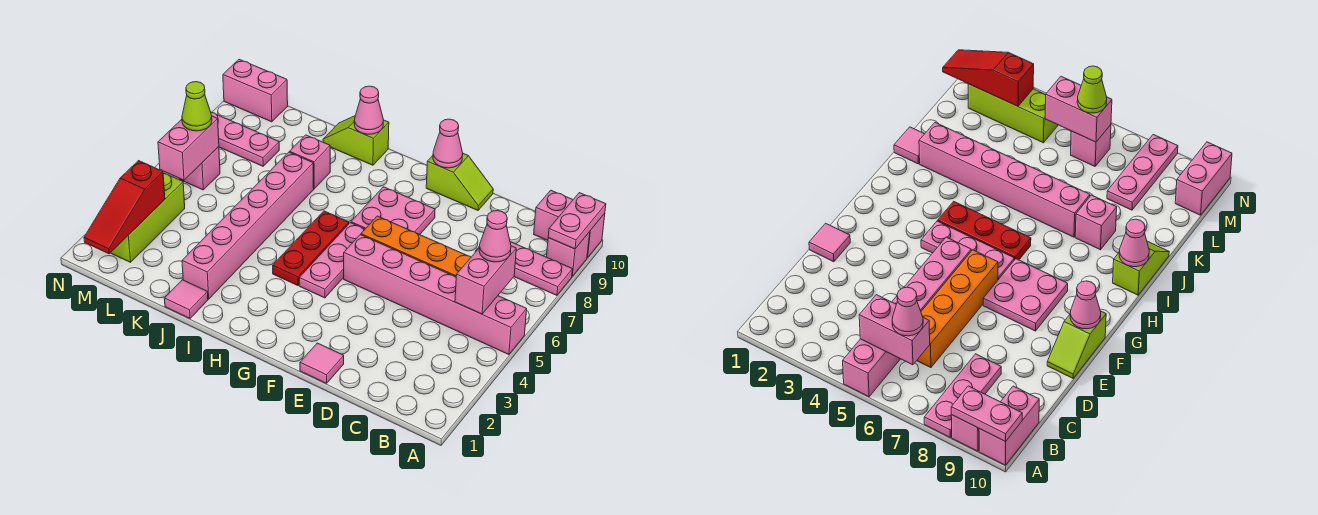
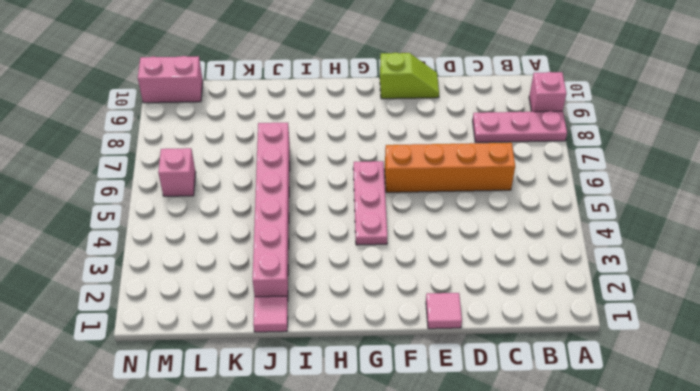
none -> pink brick A5:F5 level 1
none -> pink brick A10:B10 level 1
none -> pink plate F7:G8 level 1

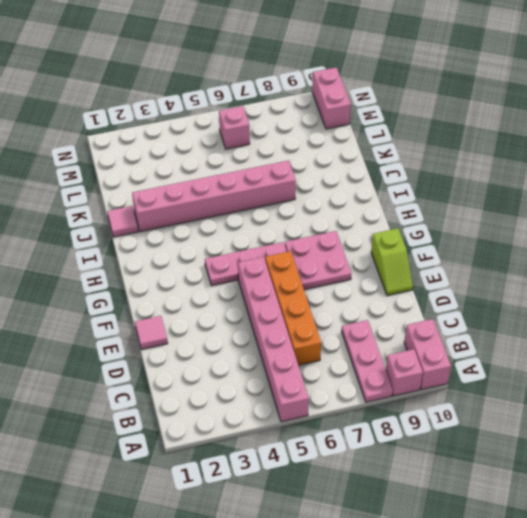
none -> red plate H4:H6 level 1
none -> lime slope I10:J10 level 1 top I
none -> pink brick J8 level 1

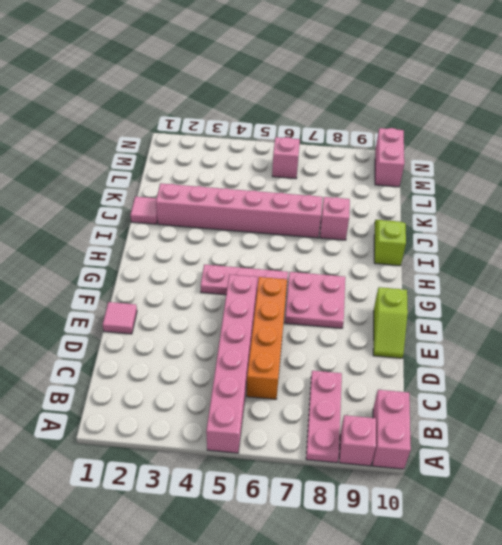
none -> red plate H4:H6 level 1
none -> pink plate L8:N8 level 1
none -> lime brick M2:M4 level 1

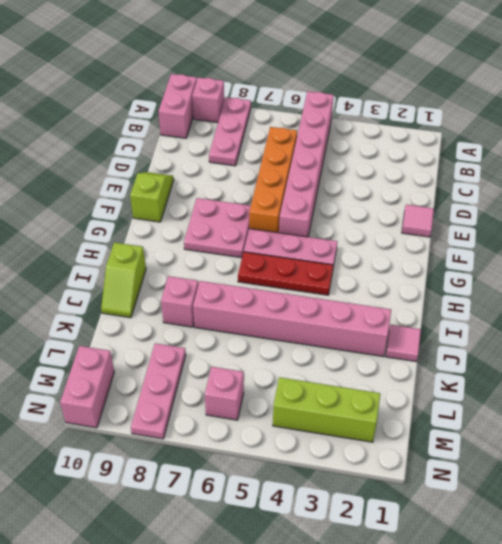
none -> pink plate A9:A10 level 2
none -> pink brick B5:B6 level 2
none -> pink cone F10 level 2

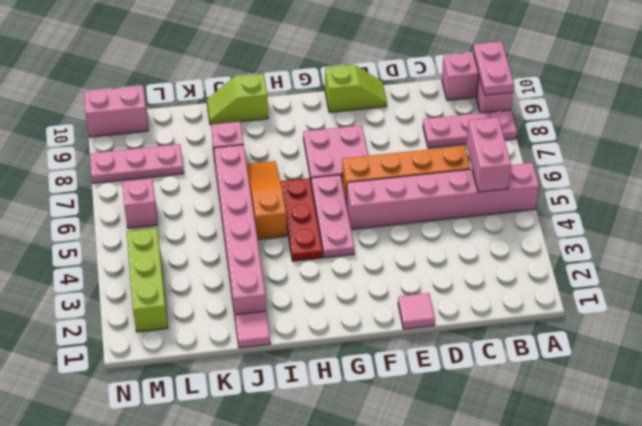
orange slope I5:I7 level 1 top 5 -> none
none -> pink cone F10 level 2
none -> pink cone I10 level 2
none -> red slope M1:M3 level 2 top 3

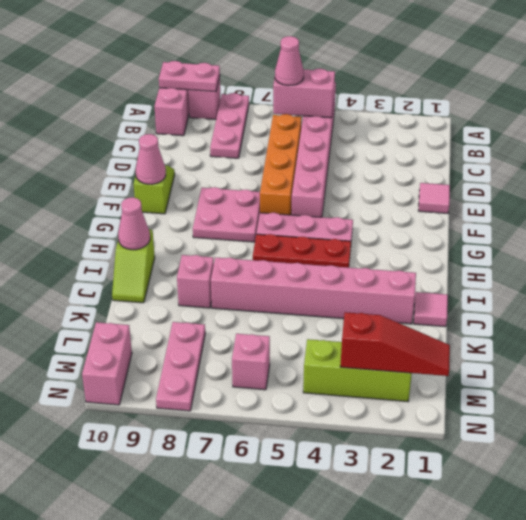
none -> pink brick M5:M6 level 2
none -> lime cone M6 level 3

